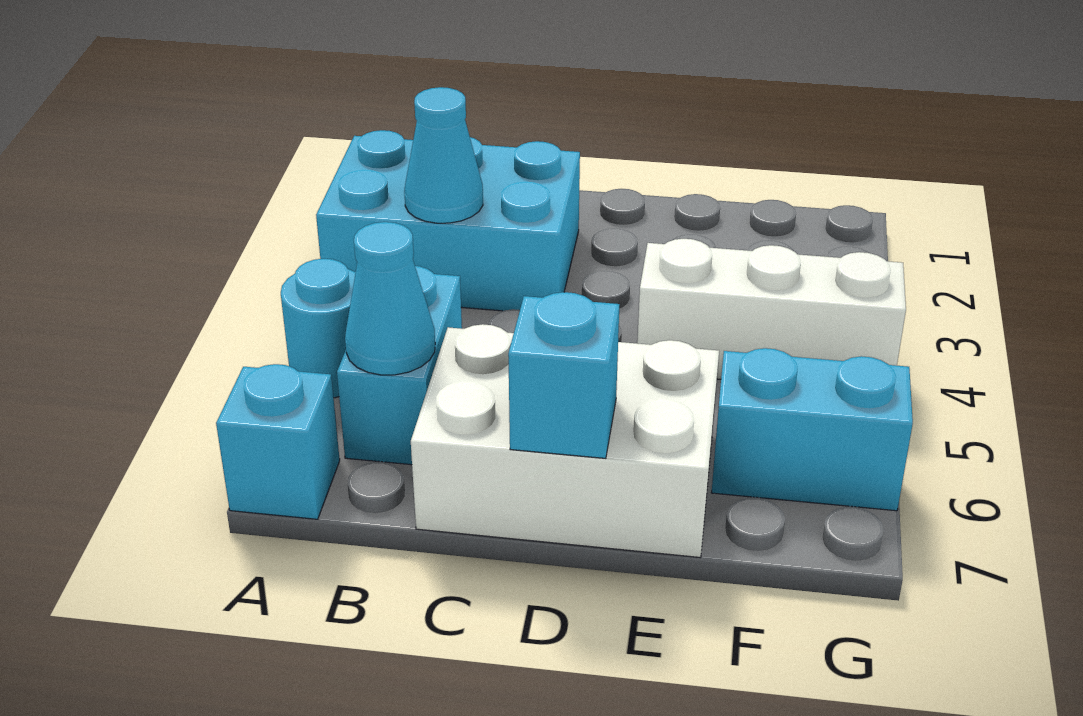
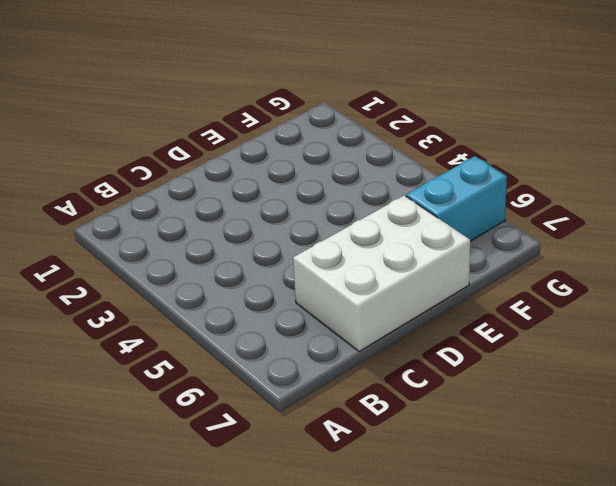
none -> cyan brick A2:C3 level 1
none -> cyan round brick A5 level 1

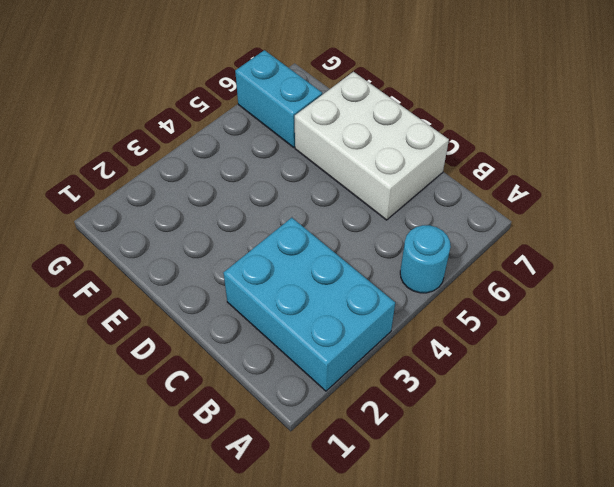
none -> cyan brick A7 level 1
none -> cyan brick B5:B6 level 1

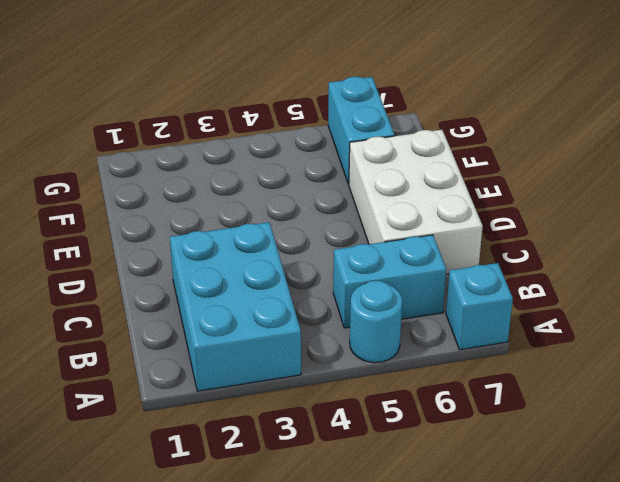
none -> white brick E4:G4 level 1
none -> cyan cone B3 level 2

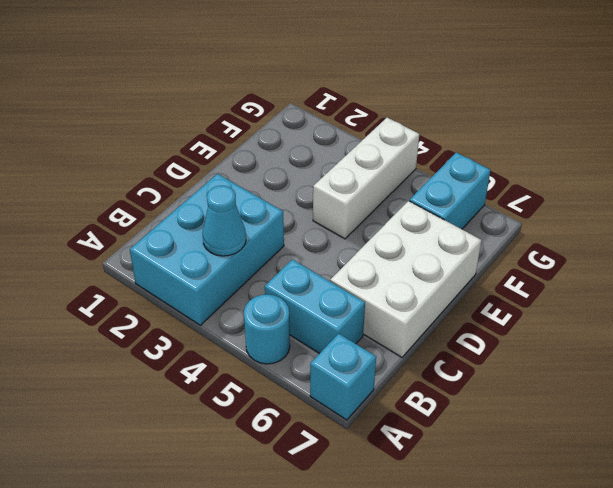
none -> cyan cone B6 level 2
none -> cyan brick D7 level 2

